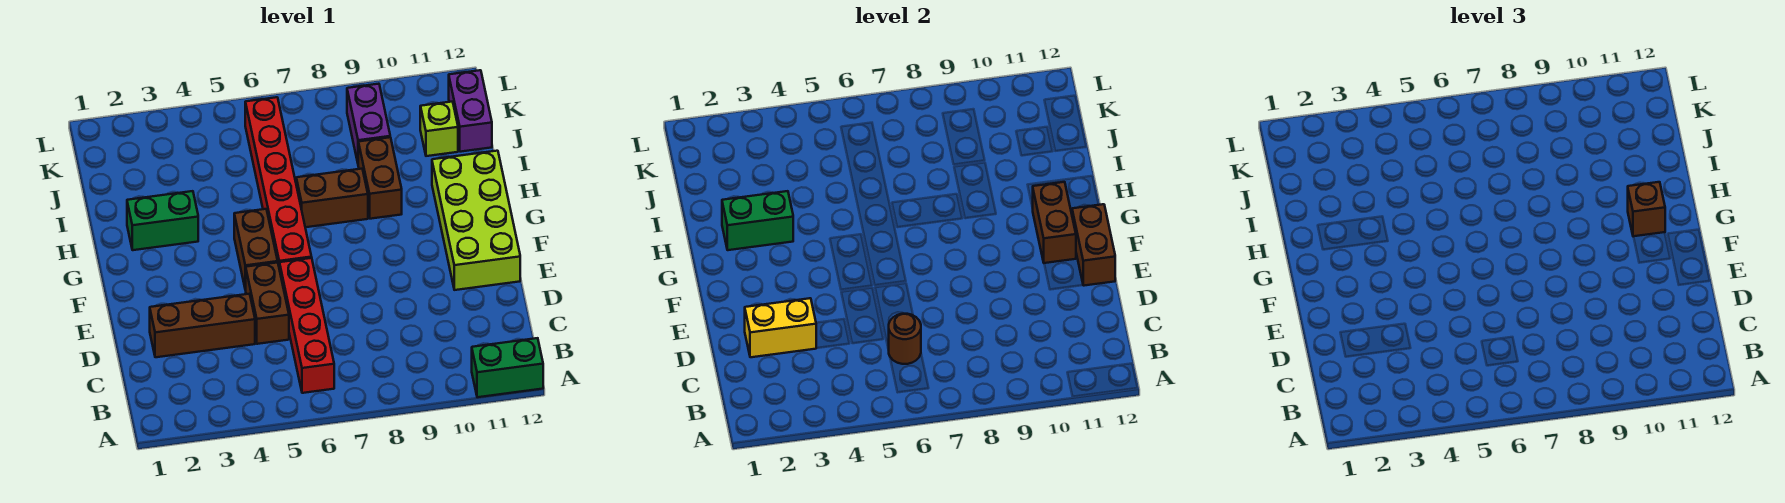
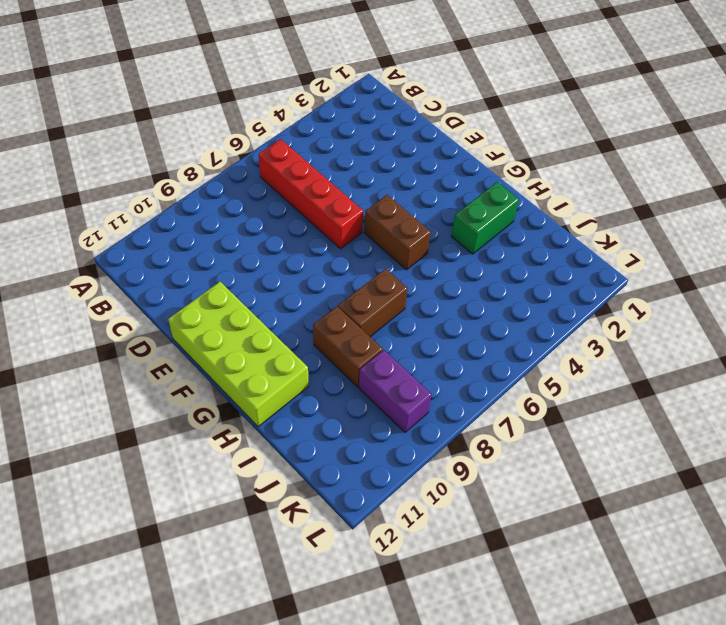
none -> green brick A11:A12 level 1
none -> brown brick D2:D4 level 1
none -> brown brick D5:E5 level 1

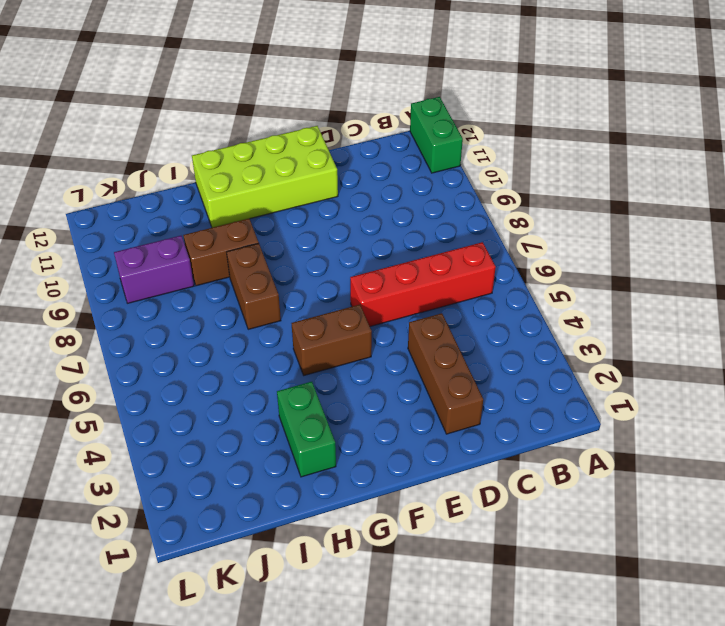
none -> brown brick D5:E5 level 1
none -> red brick F6:K6 level 1
none -> lime brick J11 level 1

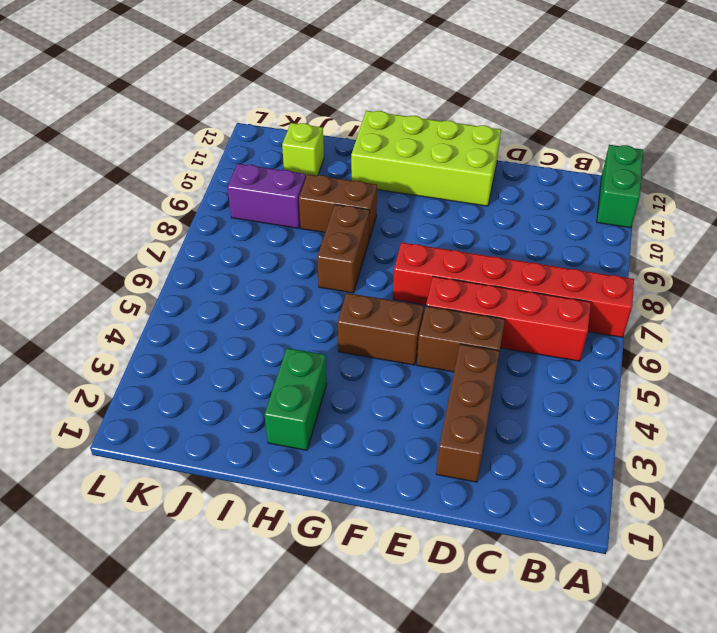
red brick A7:F7 level 1 -> red brick F6:K6 level 1
none -> purple brick J12:K12 level 1
none -> brown round brick C6 level 2
none -> yellow brick D2:D3 level 2

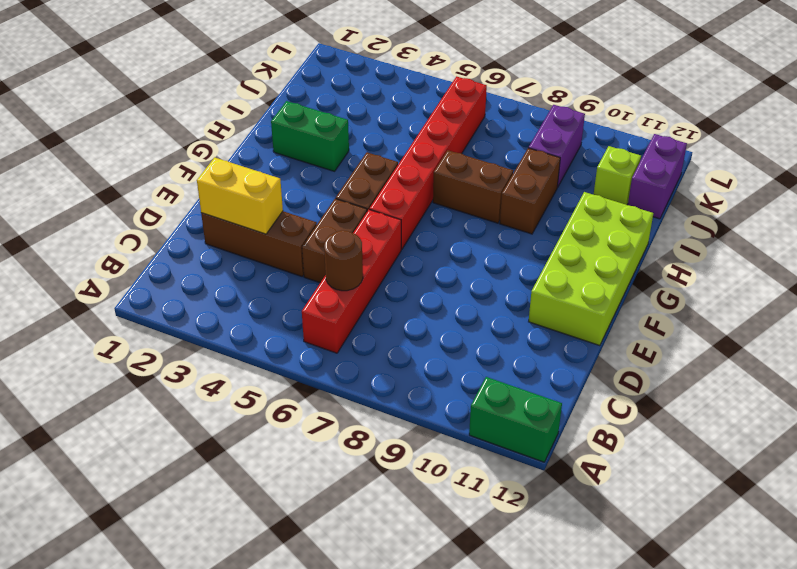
none -> brown brick E12:F12 level 2
none -> brown brick F11:G11 level 2
none -> green brick H2:H3 level 2

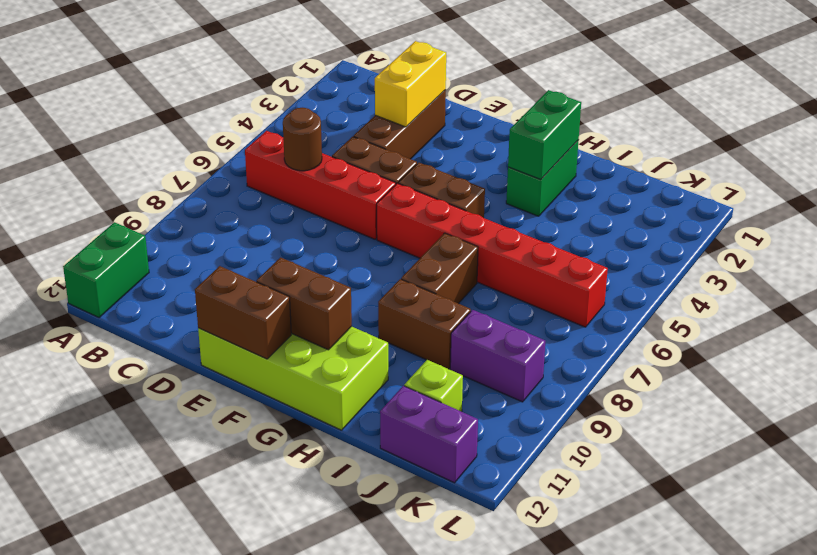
none -> brown brick G11 level 3

